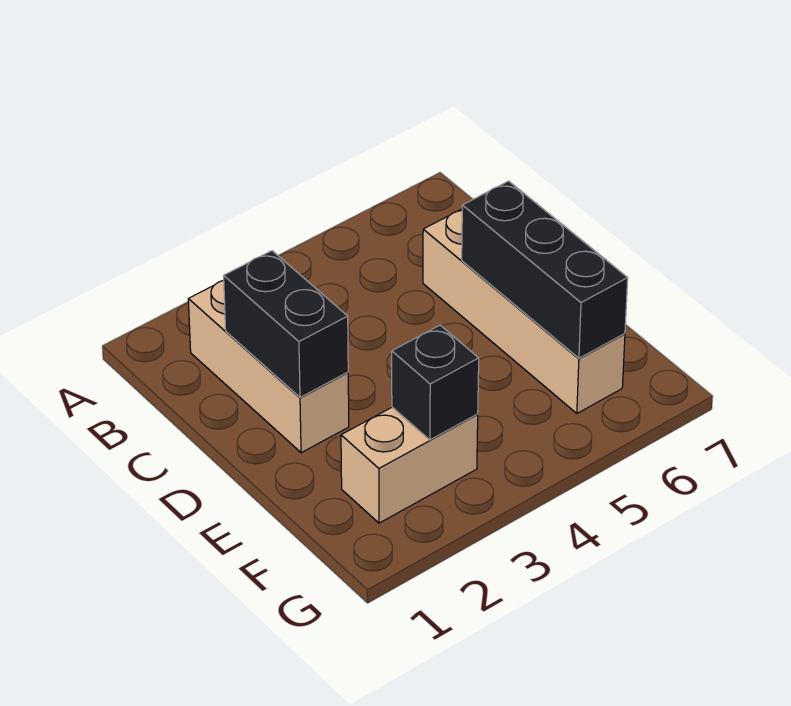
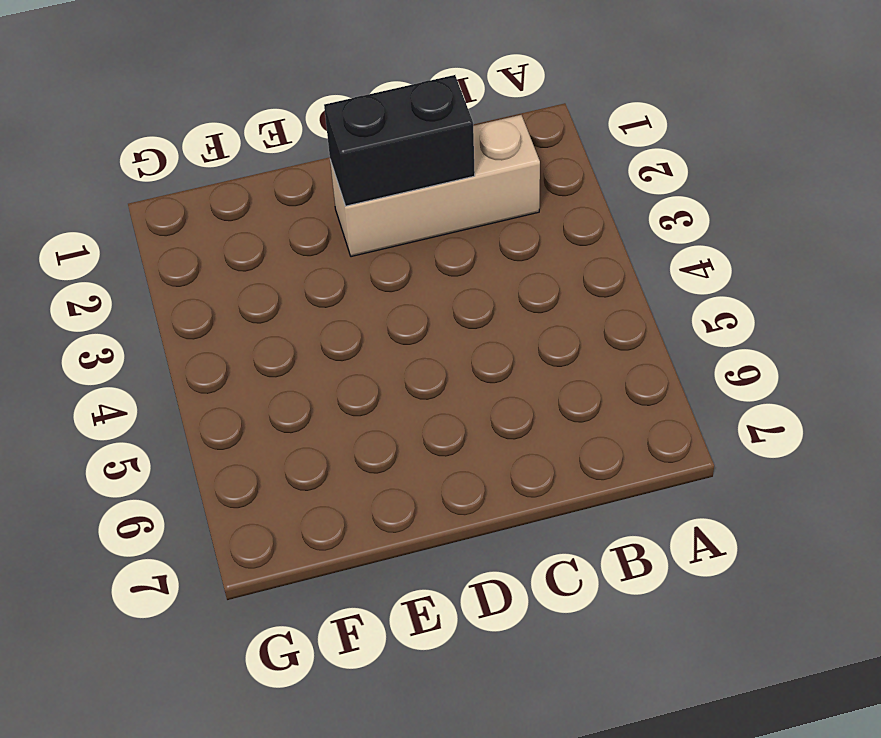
none -> tan brick C6:F6 level 1
none -> tan brick F2:F3 level 1

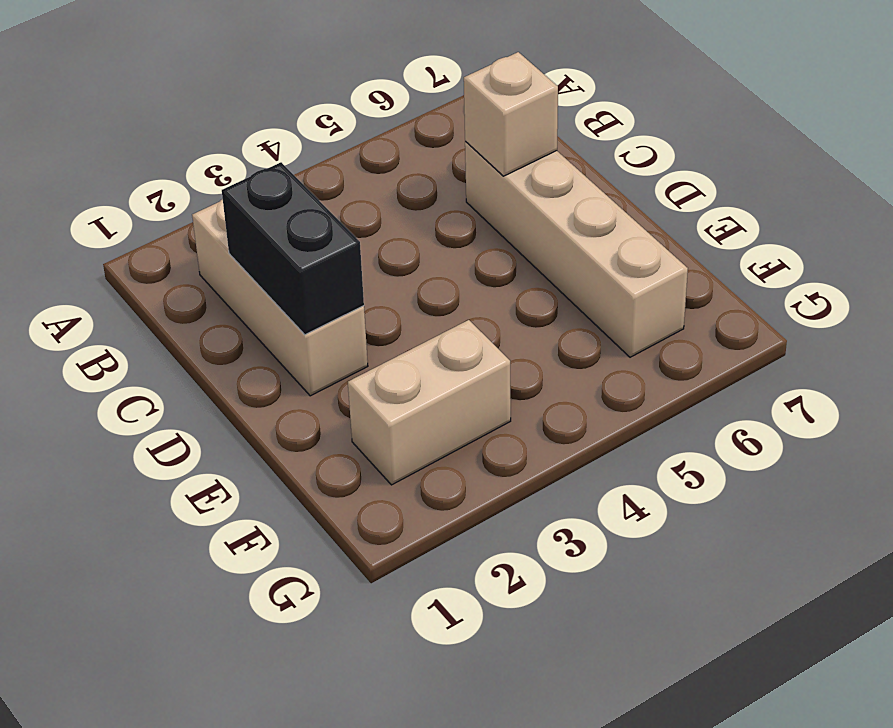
tan brick C6 level 2 -> none
none -> black brick D6:F6 level 2
none -> black brick F3 level 2

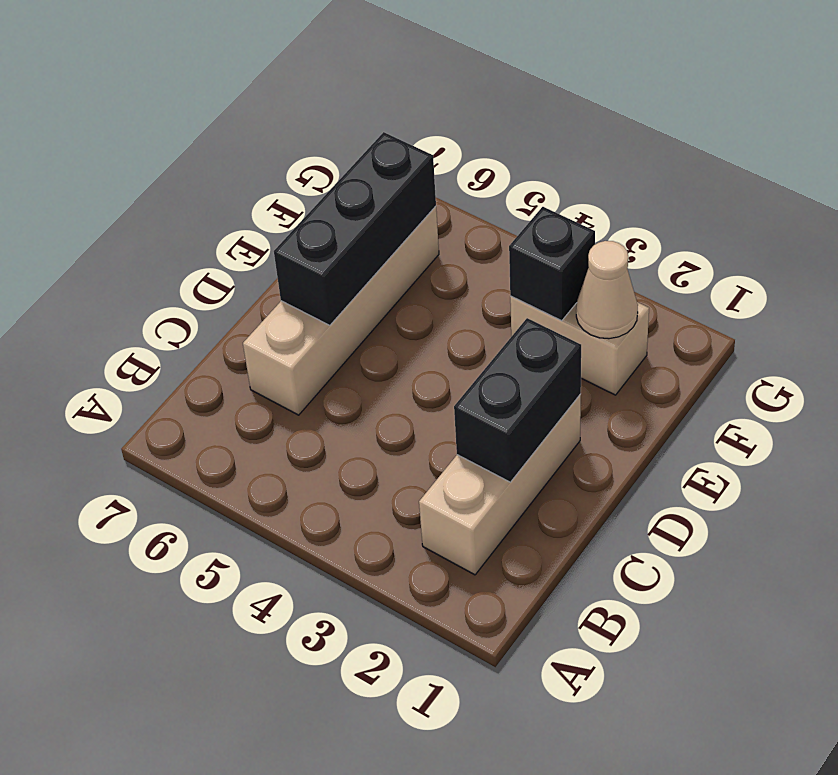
tan cone F2 level 2 -> none

